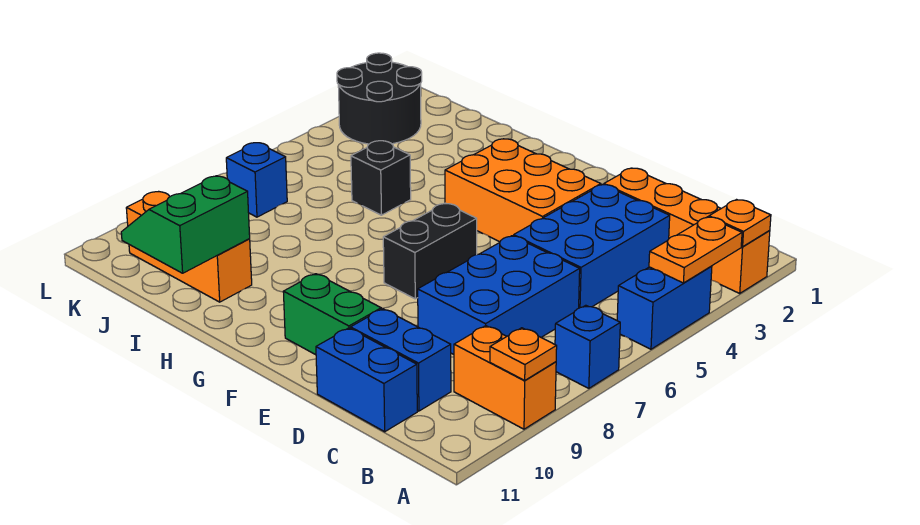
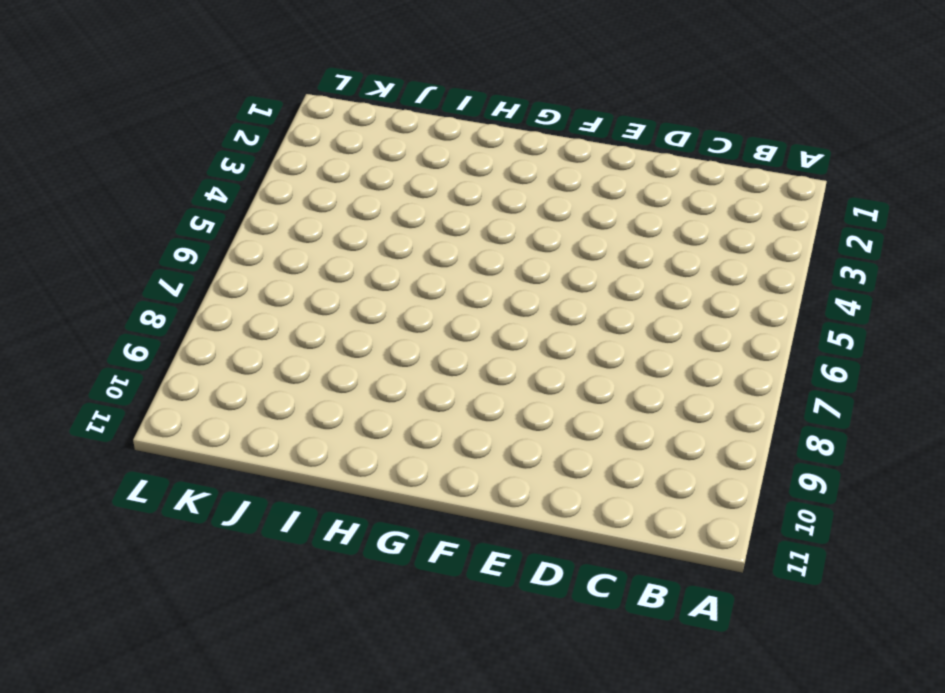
none -> orange brick A2:D2 level 1
none -> blue brick A4:A5 level 1
none -> blue brick A7 level 1

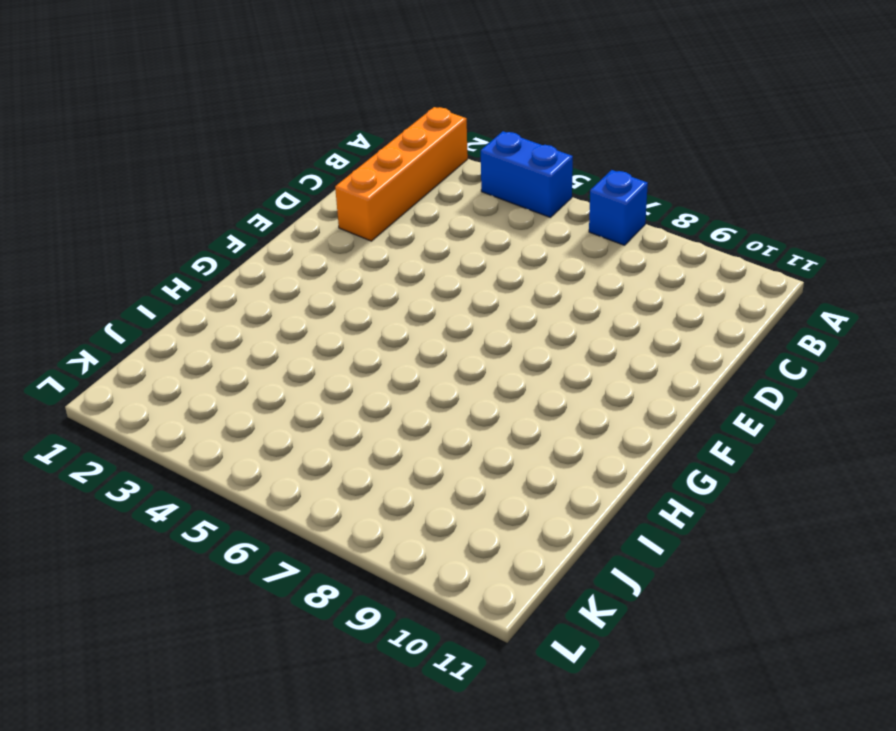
none -> orange brick A9:B9 level 1
none -> blue brick C3:D5 level 1
none -> blue brick C6:D8 level 1

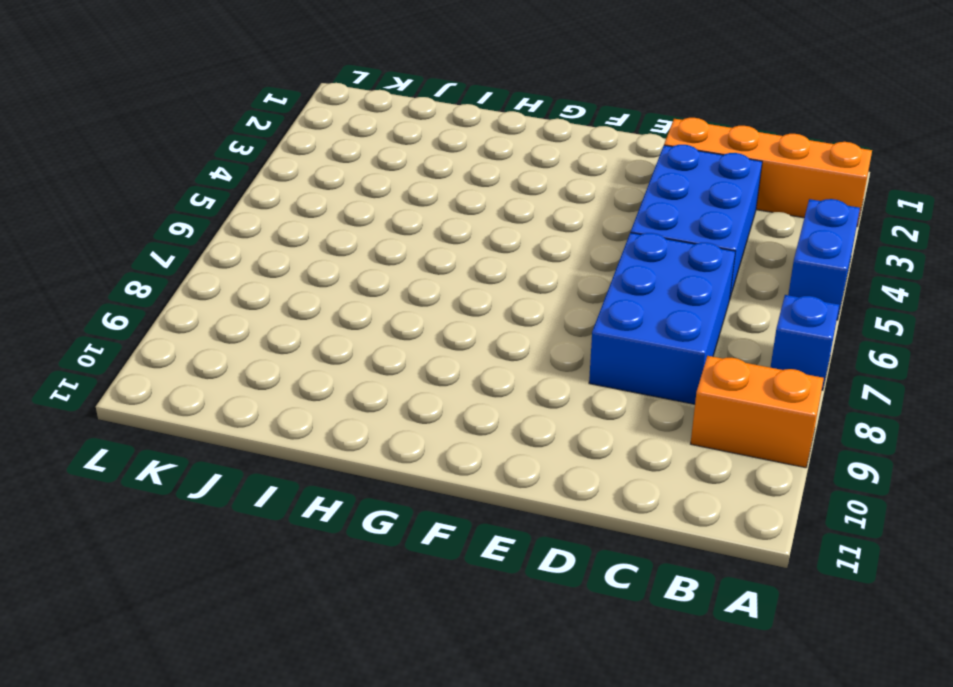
none -> blue brick C10:D10 level 1
none -> blue brick C11:D11 level 1
none -> orange brick E3:G4 level 1

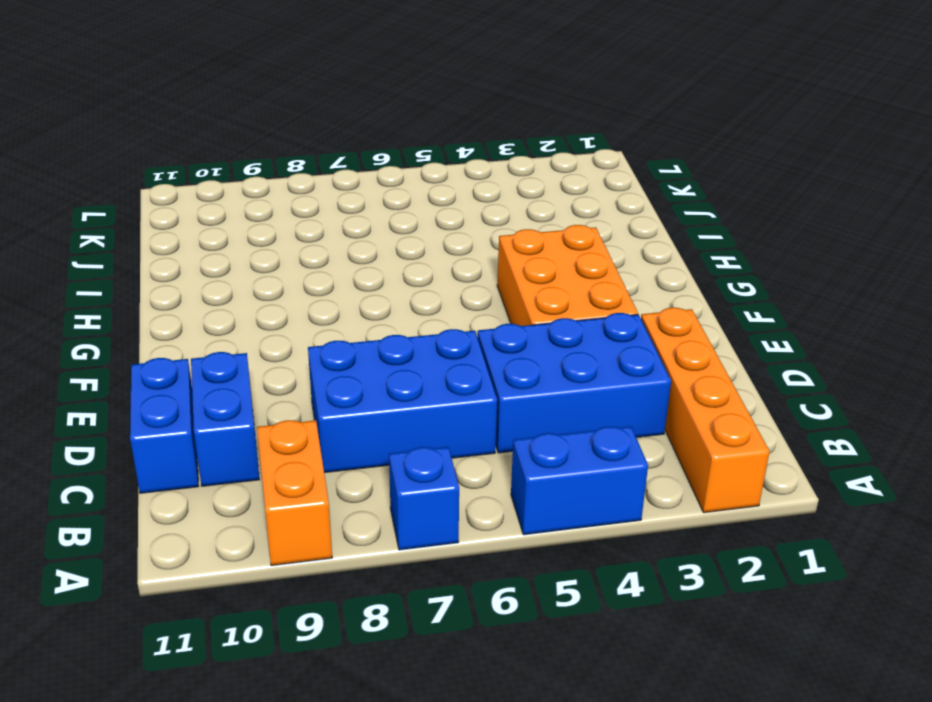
none -> green brick E10:F10 level 1
none -> black brick F6:F7 level 1
none -> black brick I5 level 1

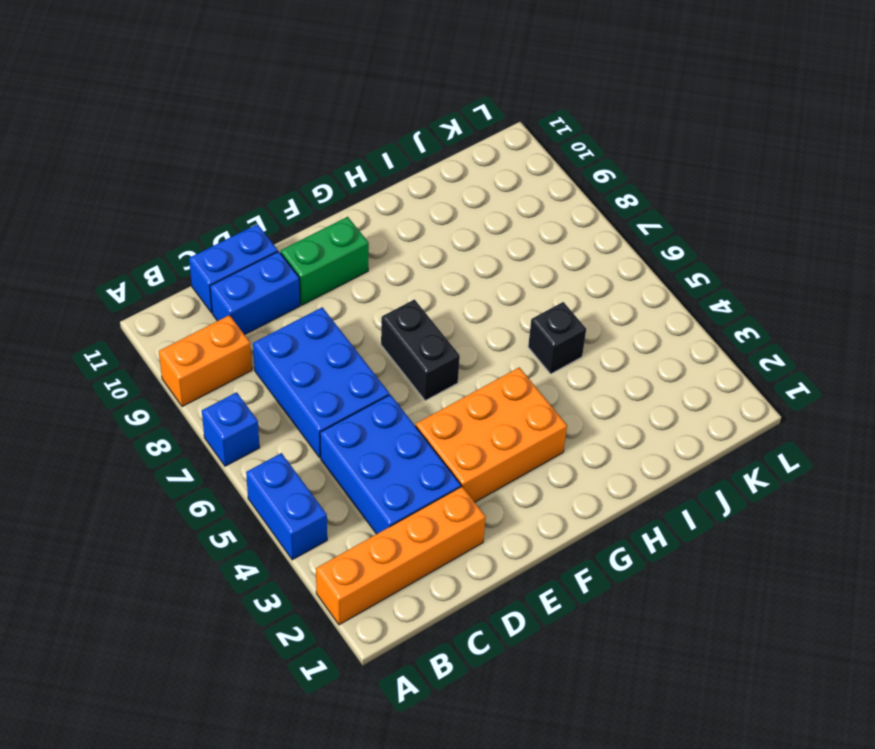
none -> orange brick I10:K10 level 1
none -> black round brick K2:L3 level 1
none -> blue brick K7 level 1

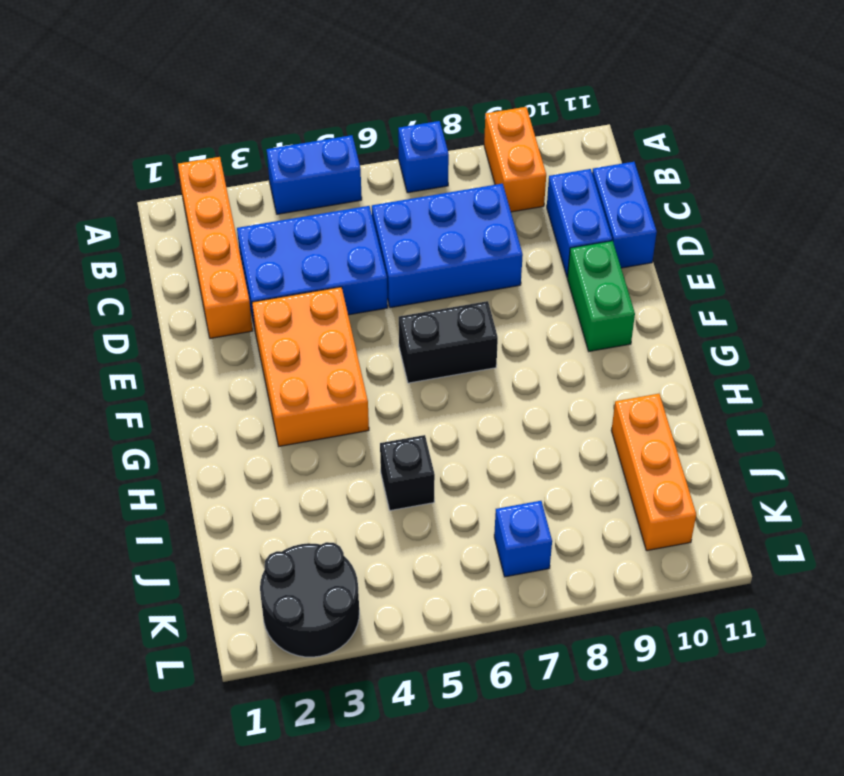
none -> orange plate A2 level 2
none -> orange plate A3:A4 level 2
none -> orange plate A9 level 2

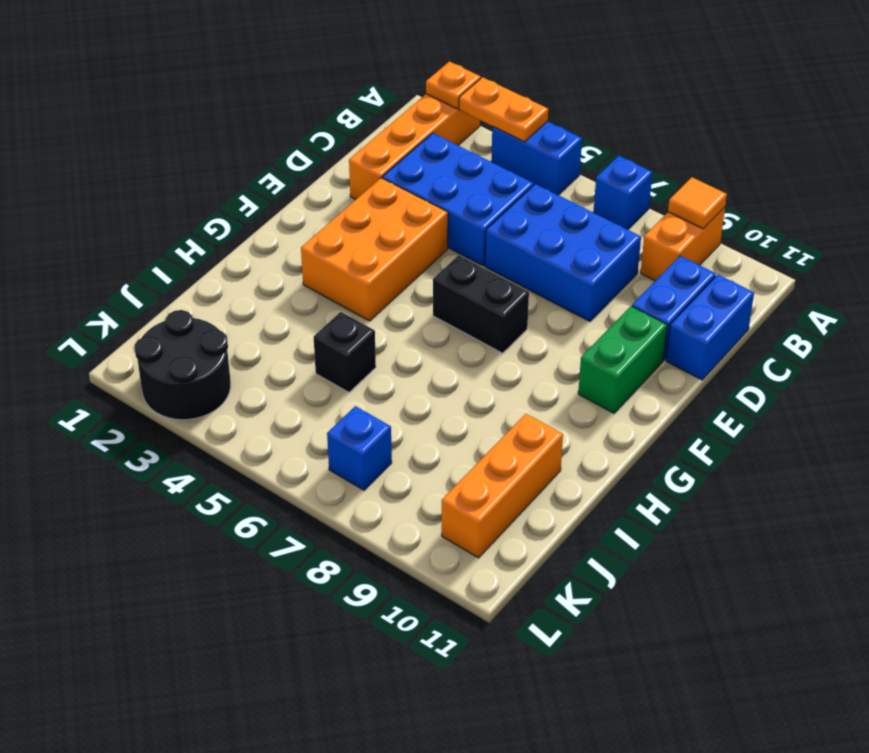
orange tile A9 level 2 -> orange plate A9 level 2
none -> green slope I10:J11 level 2 top I

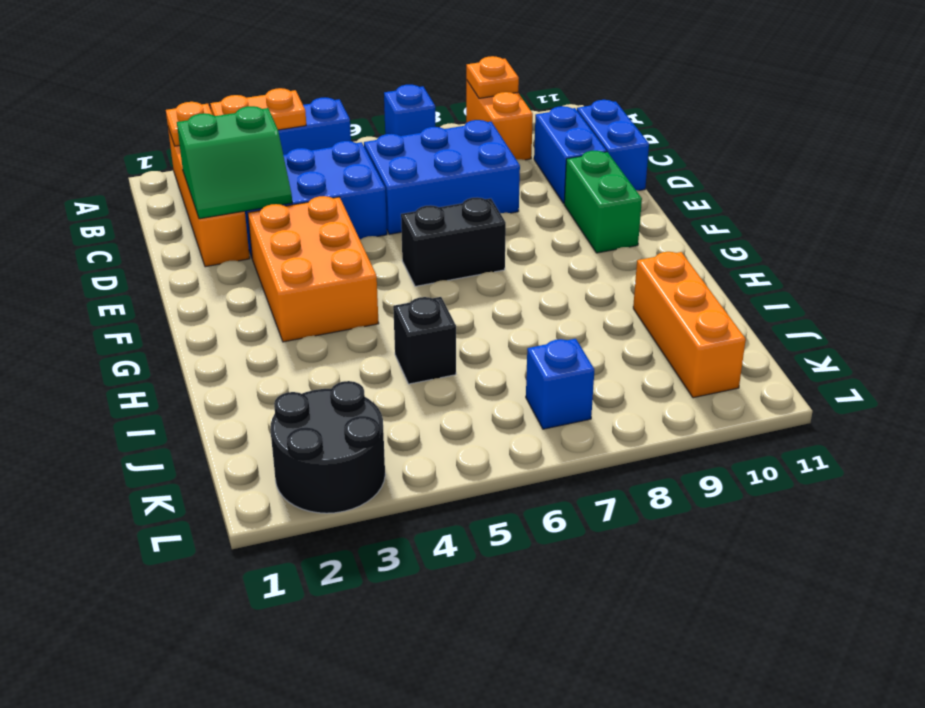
green slope C2:D3 level 2 top C -> green slope I10:J11 level 2 top I

